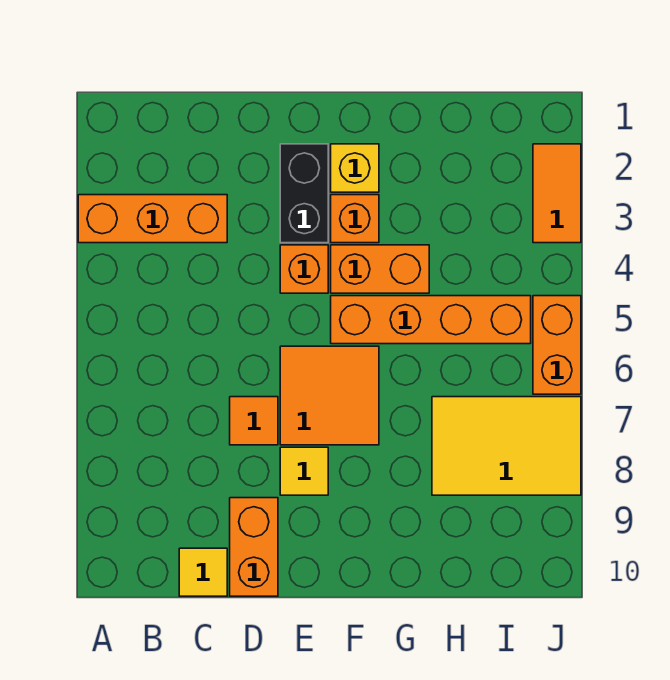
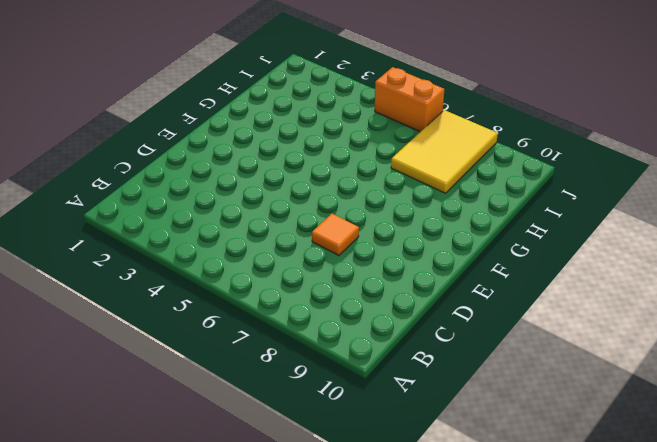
none -> orange brick A3:C3 level 1
none -> yellow tile C10 level 1
none -> orange brick D9:D10 level 1

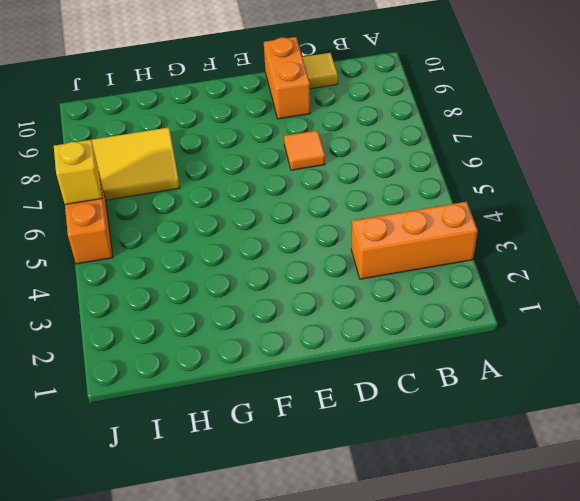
yellow brick J6 level 2 -> yellow brick F2 level 1
none -> black brick E2:E3 level 1
none -> orange brick E4 level 1
none -> orange tile E6:F7 level 1

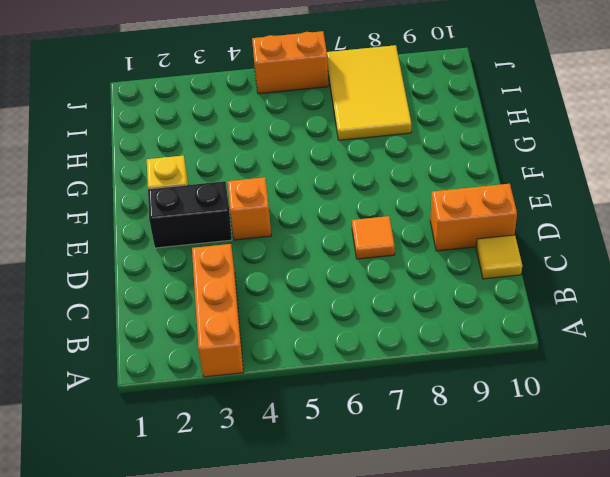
none -> orange tile E6:F7 level 1
none -> yellow tile E8 level 1
none -> orange brick F3 level 1

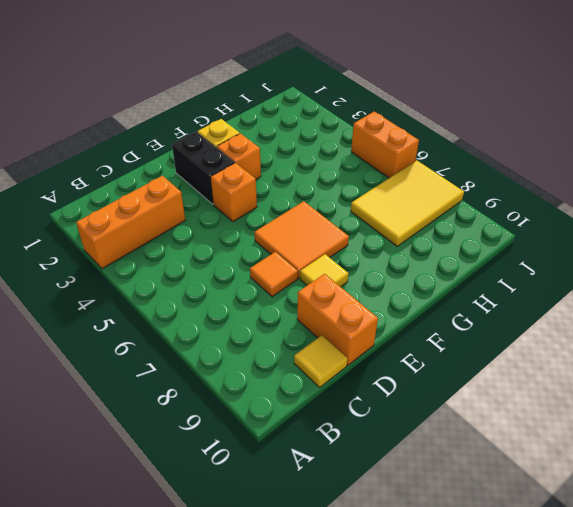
none -> orange brick F4:G4 level 1
none -> orange brick F5:I5 level 1
none -> orange tile J2:J3 level 1

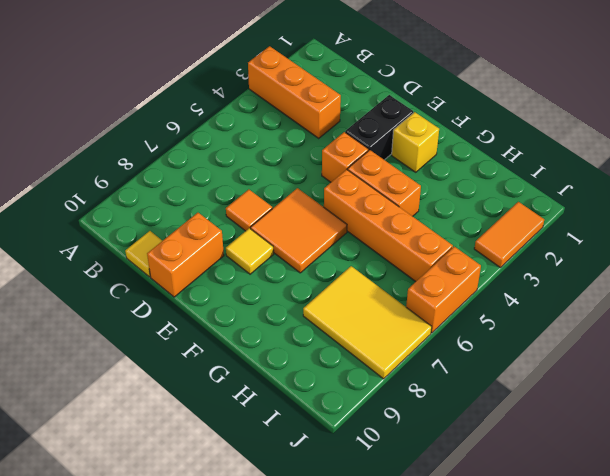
none -> orange brick F3 level 1

